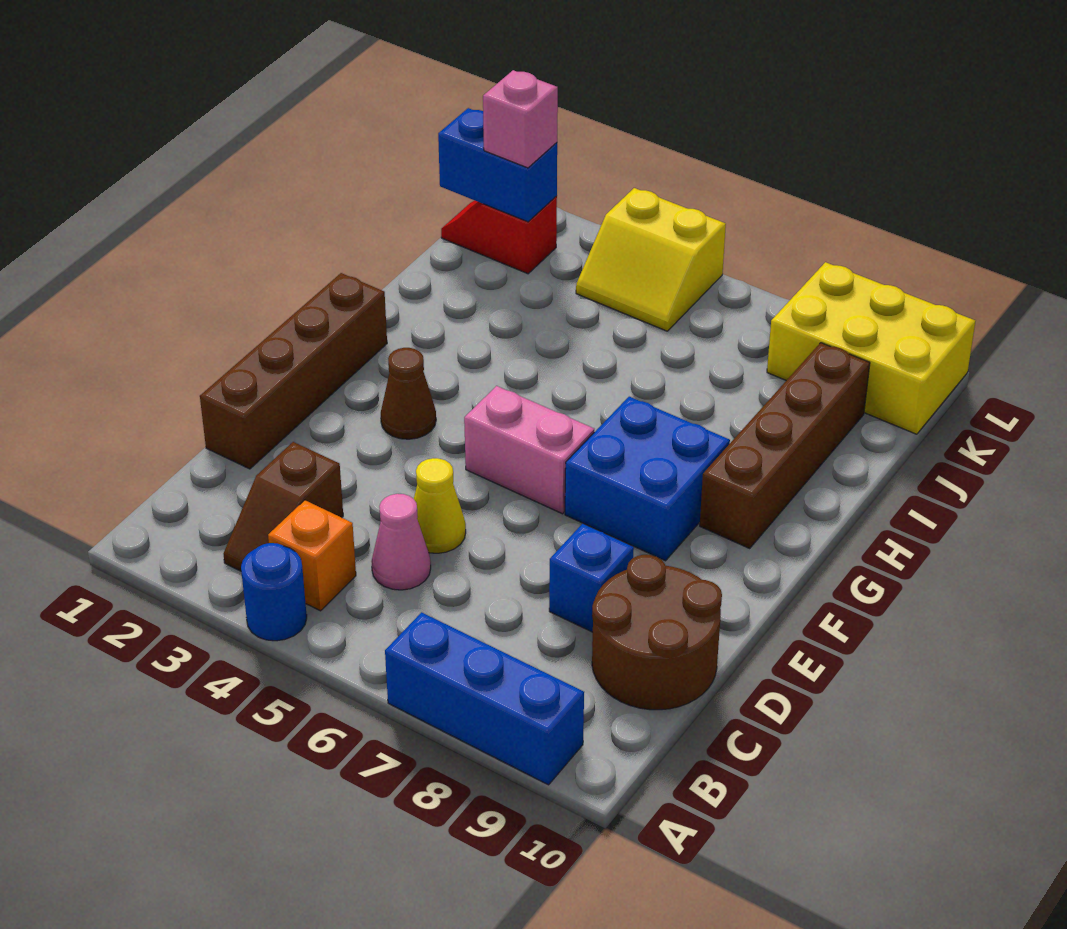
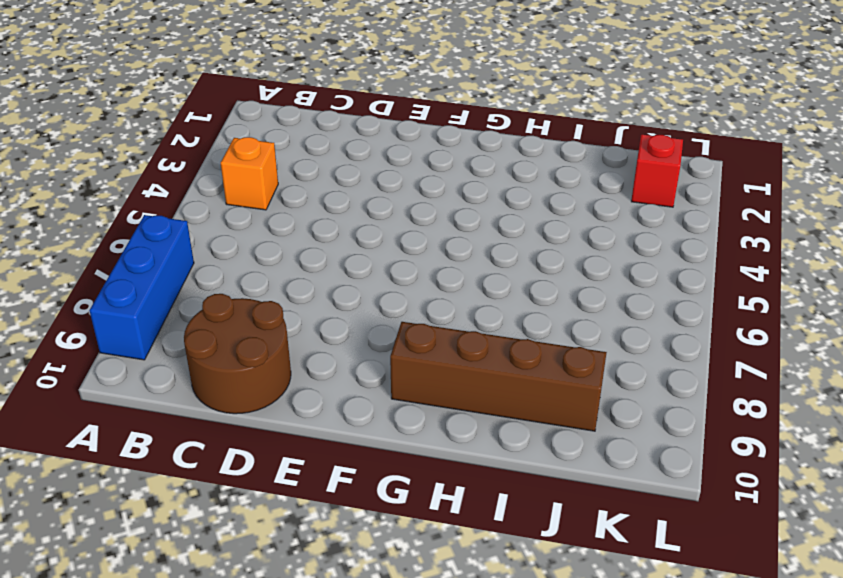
none -> blue round brick A4 level 1
none -> brown slope B3:C3 level 1 top C
none -> pink cone C5 level 1

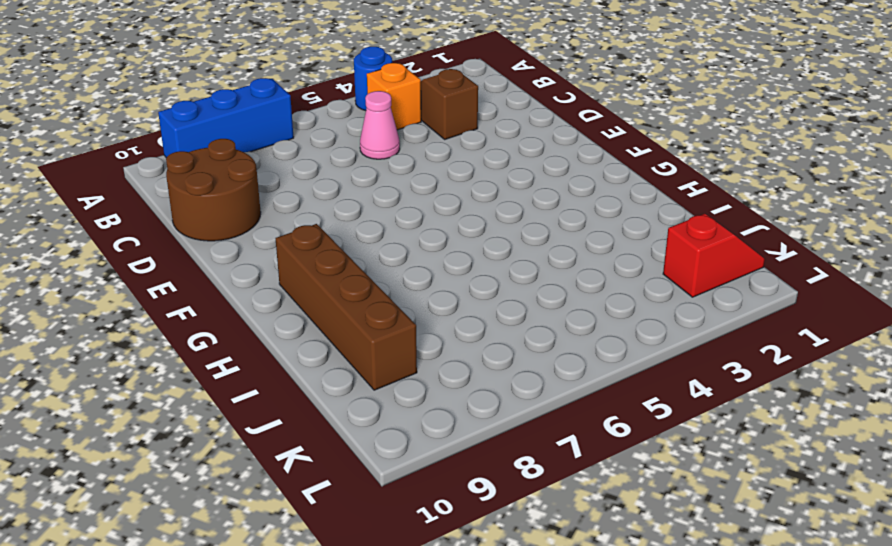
none -> brown brick D1:G1 level 1
none -> yellow cone D5 level 1
none -> blue brick D8 level 1

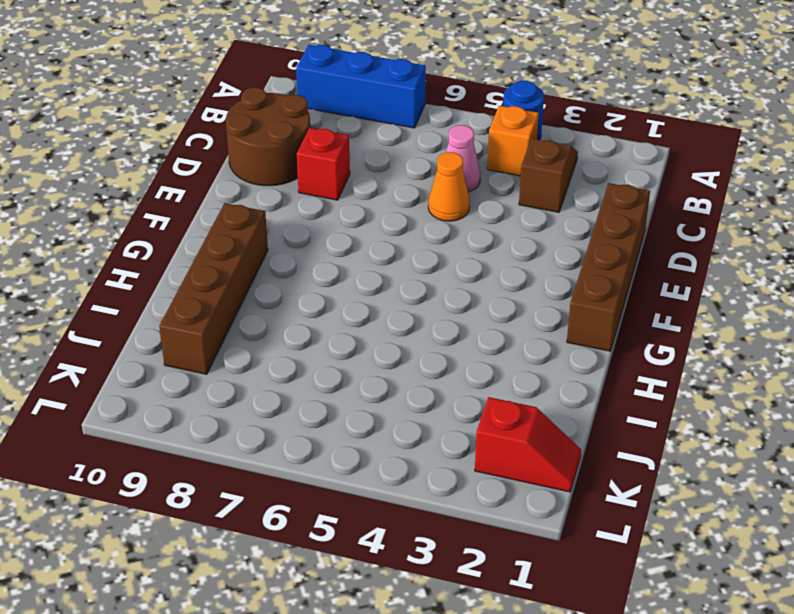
orange cone D5 level 1 -> yellow cone D5 level 1
red brick D8 level 1 -> blue brick D8 level 1
none -> brown cone F3 level 1
none -> pink brick F5:F6 level 1
none -> blue brick F7:G8 level 1

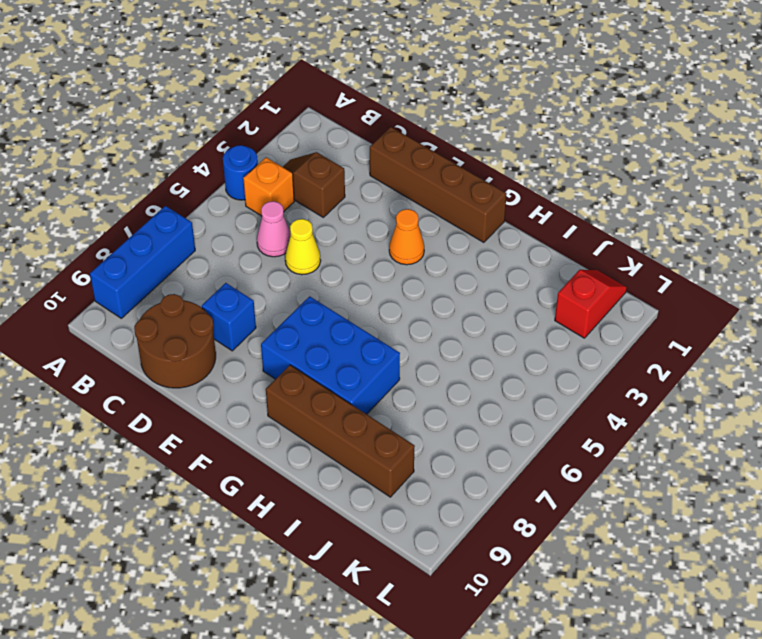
orange cone F3 level 1 -> brown cone F3 level 1
blue brick F7:H8 level 1 -> blue brick F7:G8 level 1
none -> pink brick F5:F6 level 1
none -> yellow slope K4:L5 level 1 top L
none -> yellow brick K8:L10 level 1

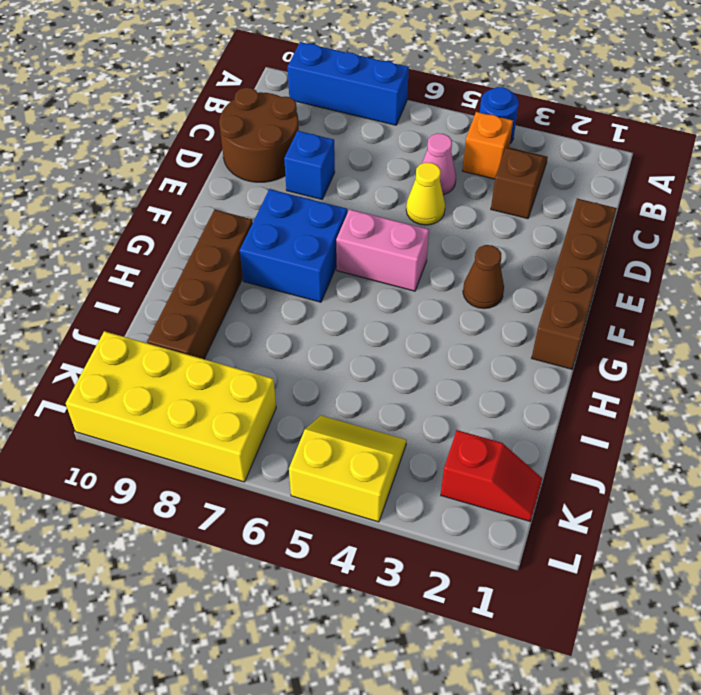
yellow brick K7:L10 level 1 -> yellow brick K8:L10 level 1
none -> blue brick K1:K2 level 2
none -> pink brick K2 level 3

